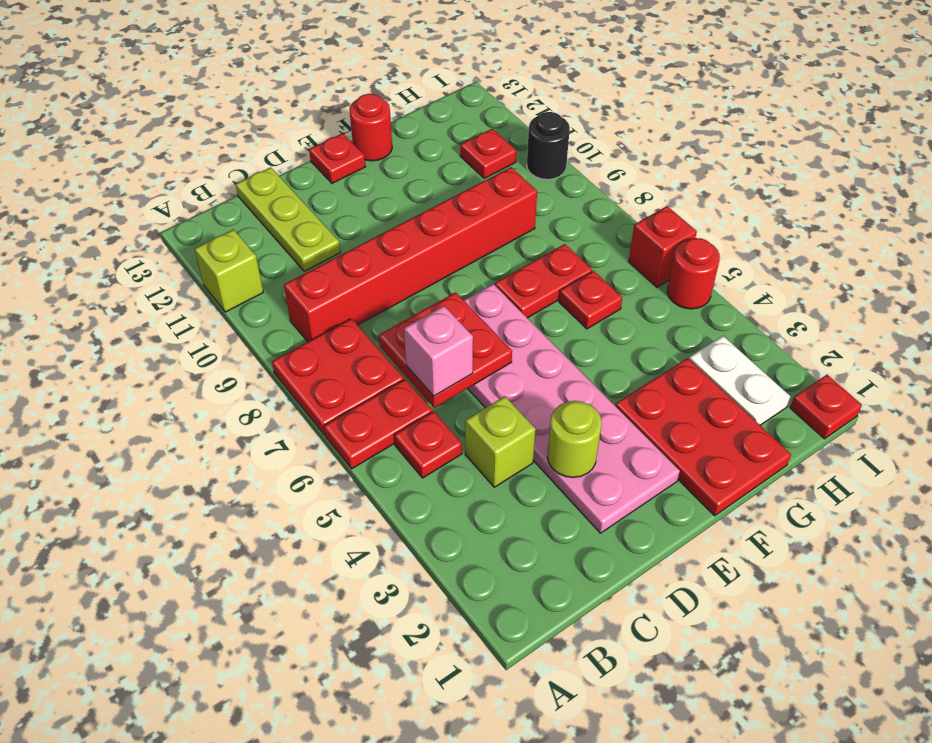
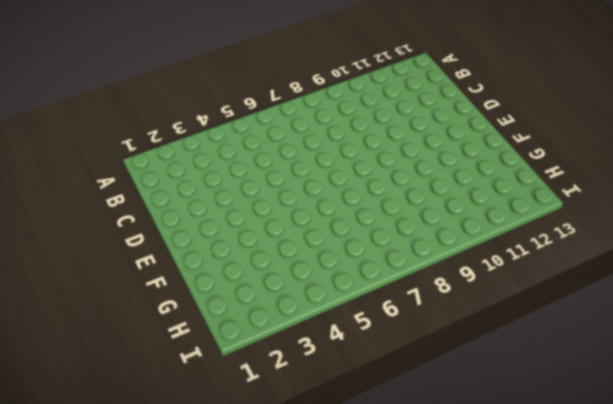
none -> red plate A6:B6 level 1
none -> red plate A7:B8 level 1
none -> lime brick A11 level 1

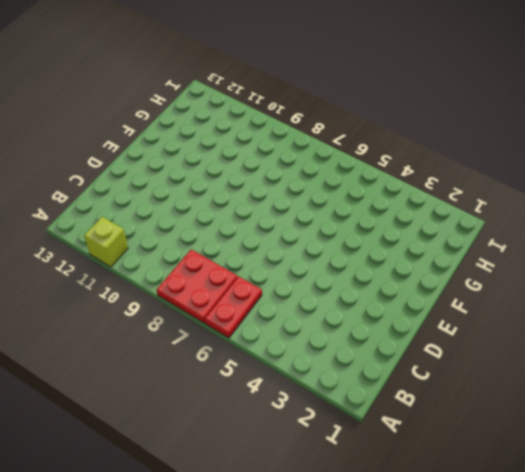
none -> red plate B5 level 1
none -> red brick B9:G9 level 1
none -> lime brick C4 level 1

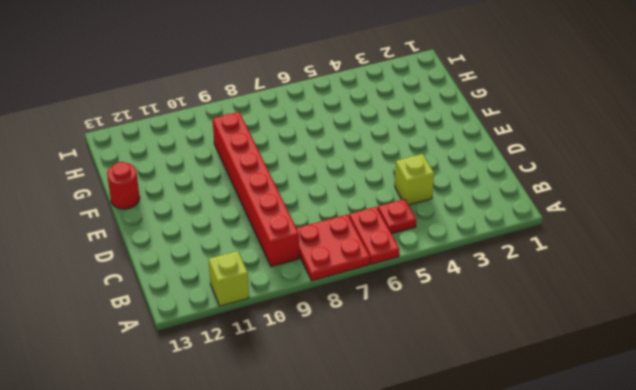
none -> lime plate C11:C13 level 1
none -> pink plate D2:E7 level 1
none -> red plate E13 level 1

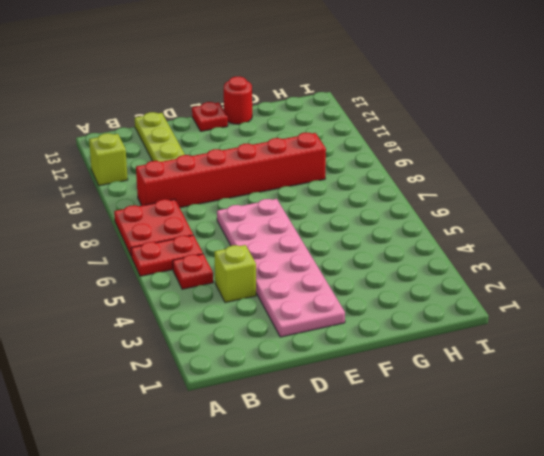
none -> red plate F1:G3 level 1
none -> red plate F7:G7 level 1
none -> red plate G6 level 1

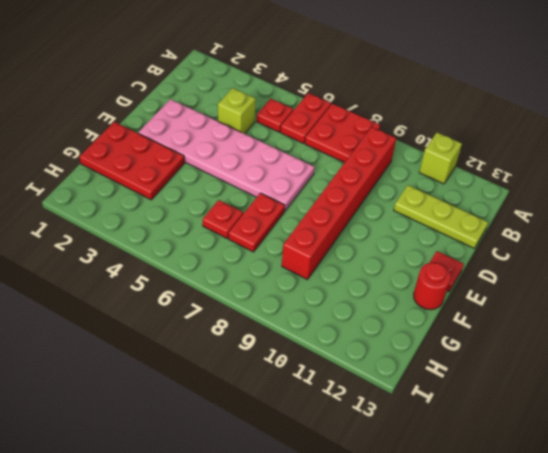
none -> white plate H2:H3 level 1
none -> red plate H11 level 1
none -> red plate I1 level 1

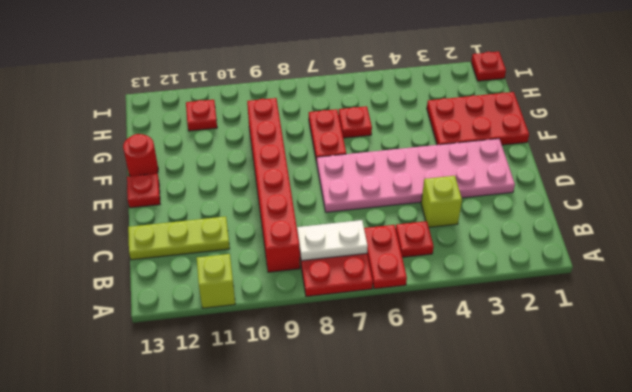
white plate B7:B8 level 2 -> white plate H2:H3 level 1
none -> red round brick I5 level 1
none -> red brick I6 level 1
none -> black round brick I10 level 1

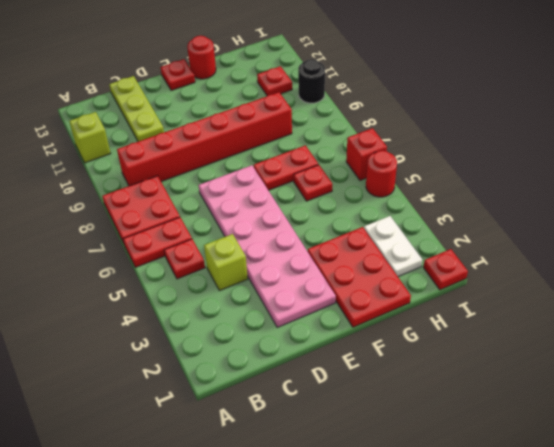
none -> red plate C6:D7 level 2
none -> lime round brick D3 level 2
none -> pink brick C6 level 3

